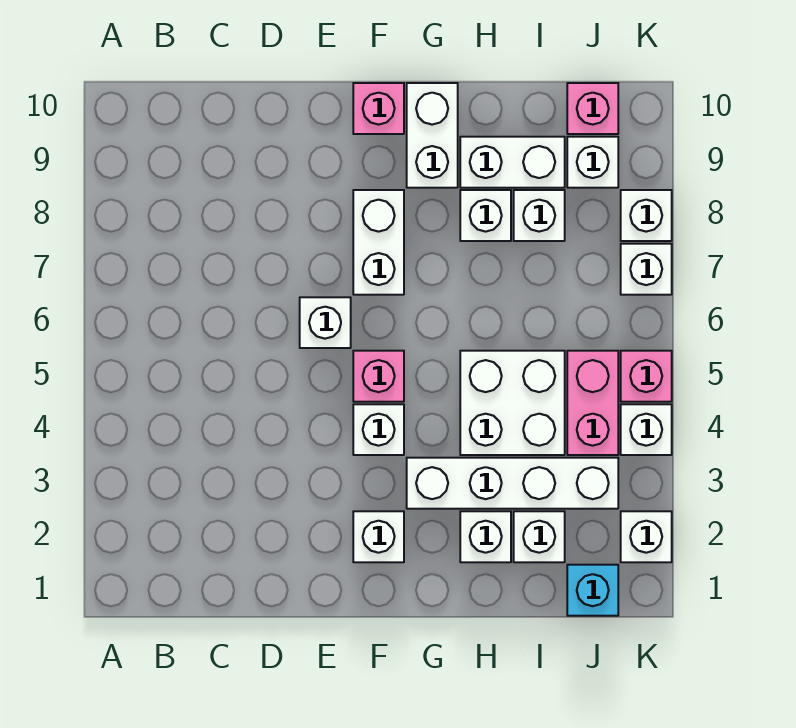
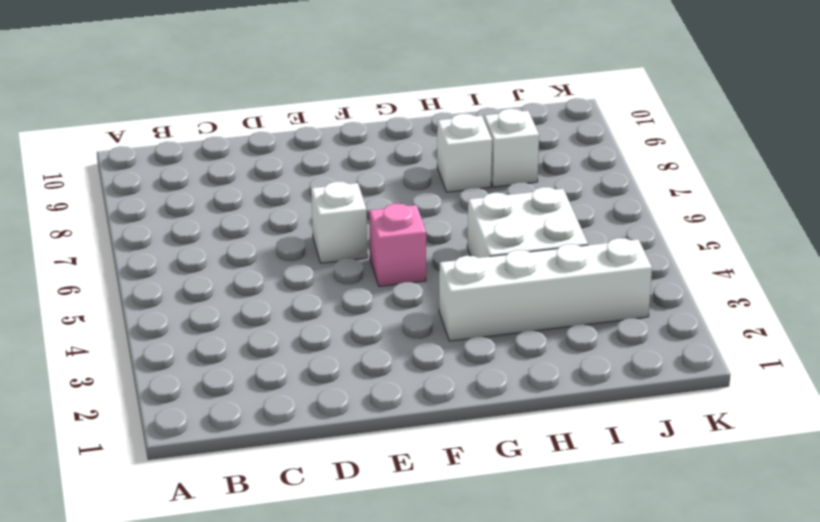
none -> white brick F2 level 1
none -> white brick F4 level 1
none -> white brick F7:F8 level 1

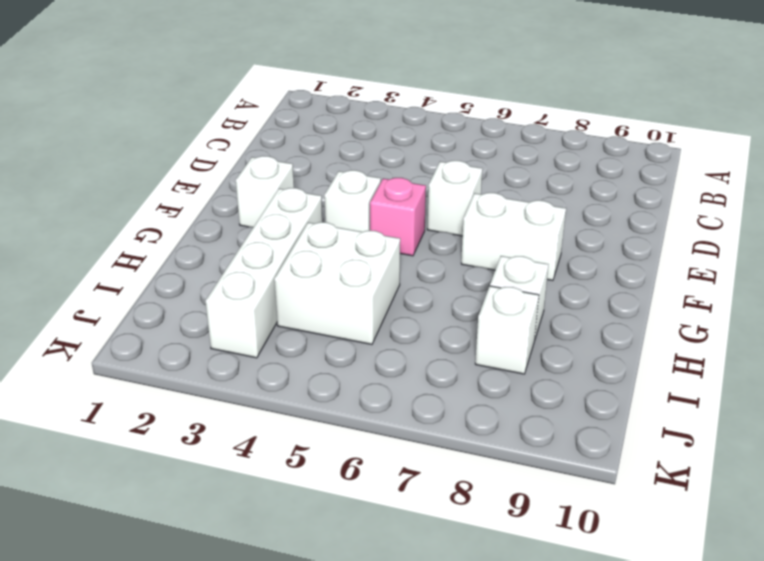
none -> pink brick F10 level 1
none -> white brick G9:G10 level 1
none -> white brick H2 level 1

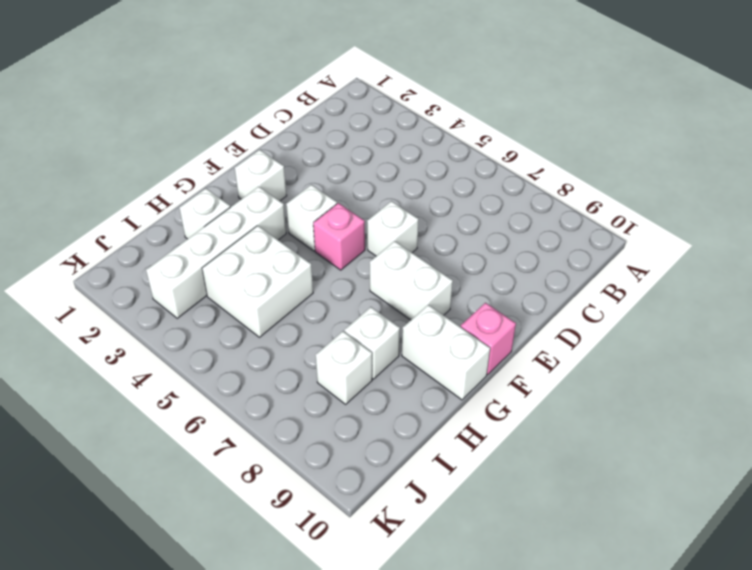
none -> white brick H9:I9 level 1
none -> white brick I2 level 1
none -> cyan brick J1 level 1

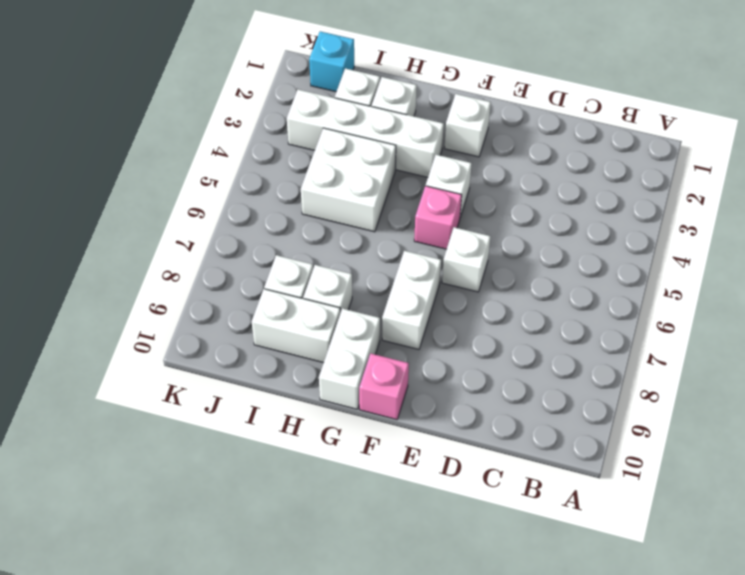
none -> pink brick J4:J5 level 1
none -> white brick J9 level 1
none -> pink brick J10 level 1

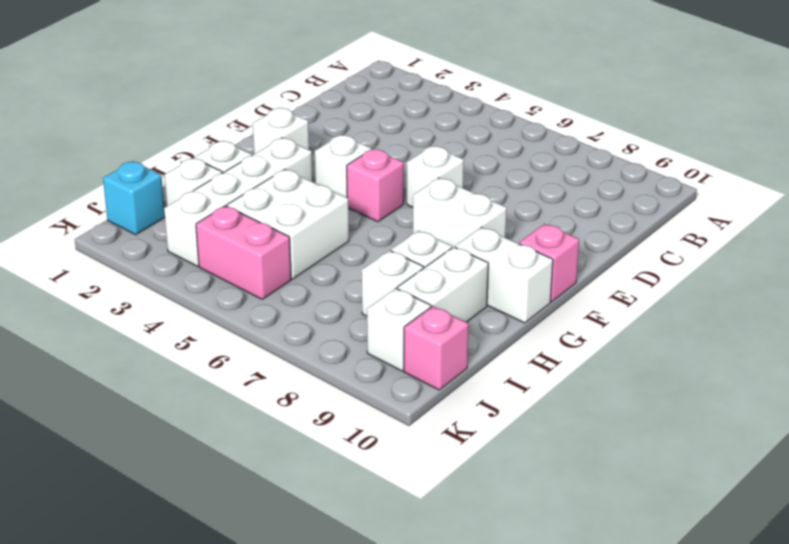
none -> white brick K2 level 1
none -> white brick K4 level 1
none -> pink brick K5 level 1

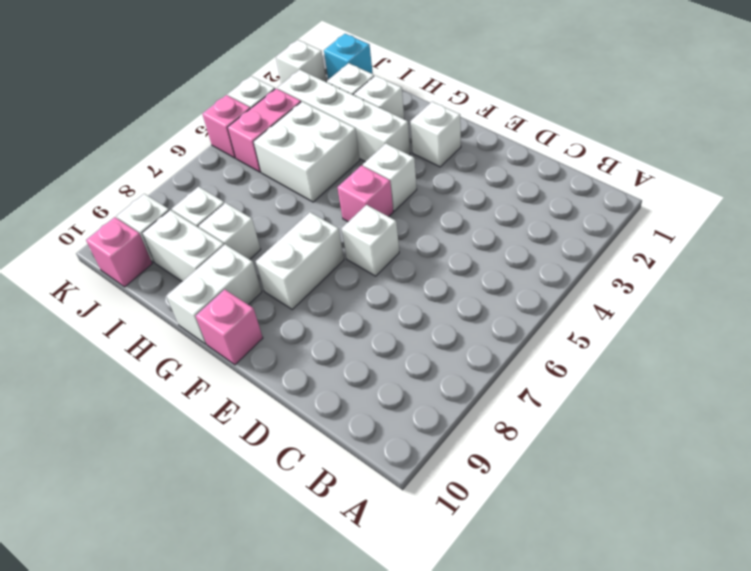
none -> white brick K7 level 1
none -> white brick K8 level 1

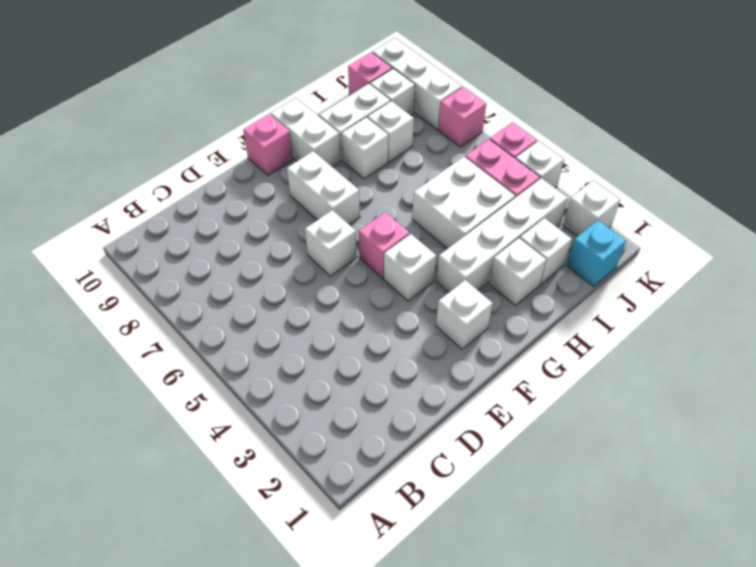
pink brick K7 level 1 -> white brick K7 level 1
white brick K8:K10 level 1 -> white brick K8 level 1

